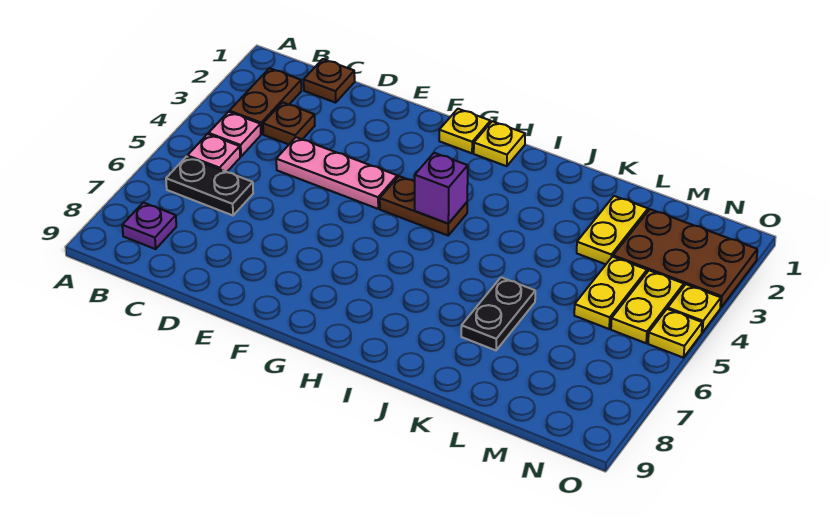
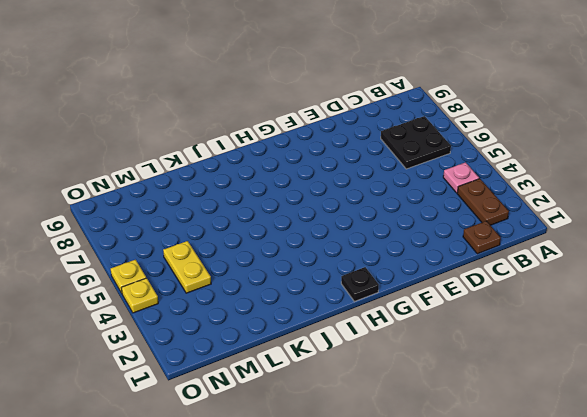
black plate B6:C7 level 1 -> black plate B6:C6 level 1
black plate H1 level 1 -> yellow plate H1 level 1
none -> pink plate B5 level 1
none -> purple plate B8 level 1
none -> brown plate C3 level 1

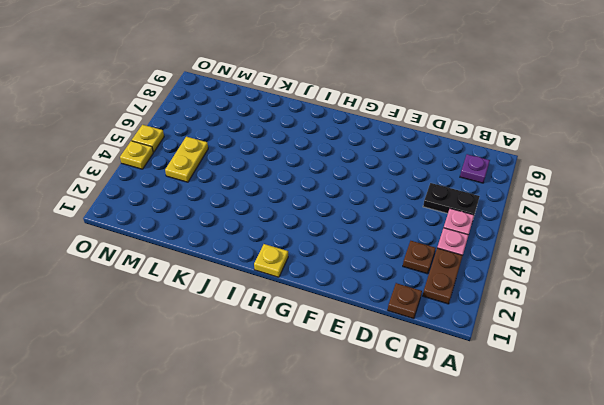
none -> pink plate D4:F4 level 1
none -> yellow plate G1 level 1
none -> brown plate G4:H4 level 1

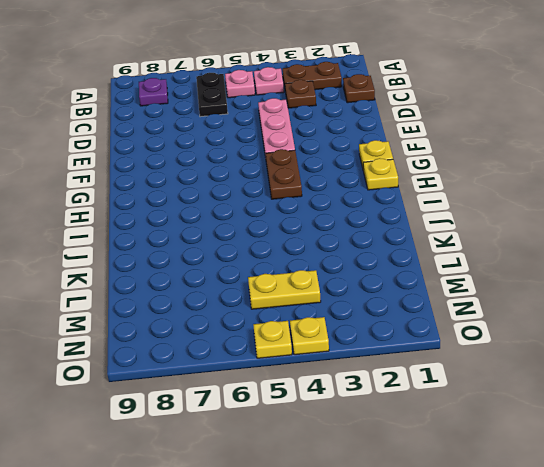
none -> black plate K6:K7 level 1
none -> yellow plate L2:L3 level 1
none -> brown plate M2:O3 level 1

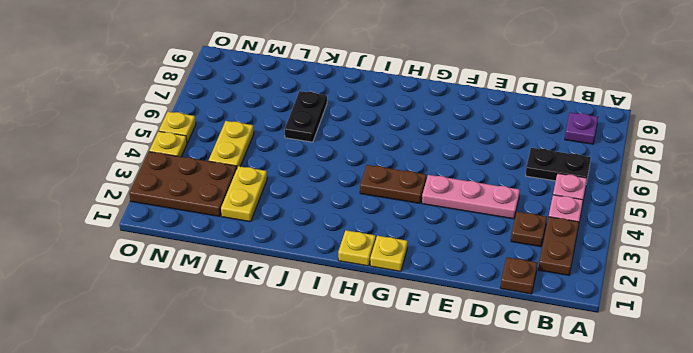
none -> yellow plate N4:N5 level 1
none -> purple brick H4 level 2

